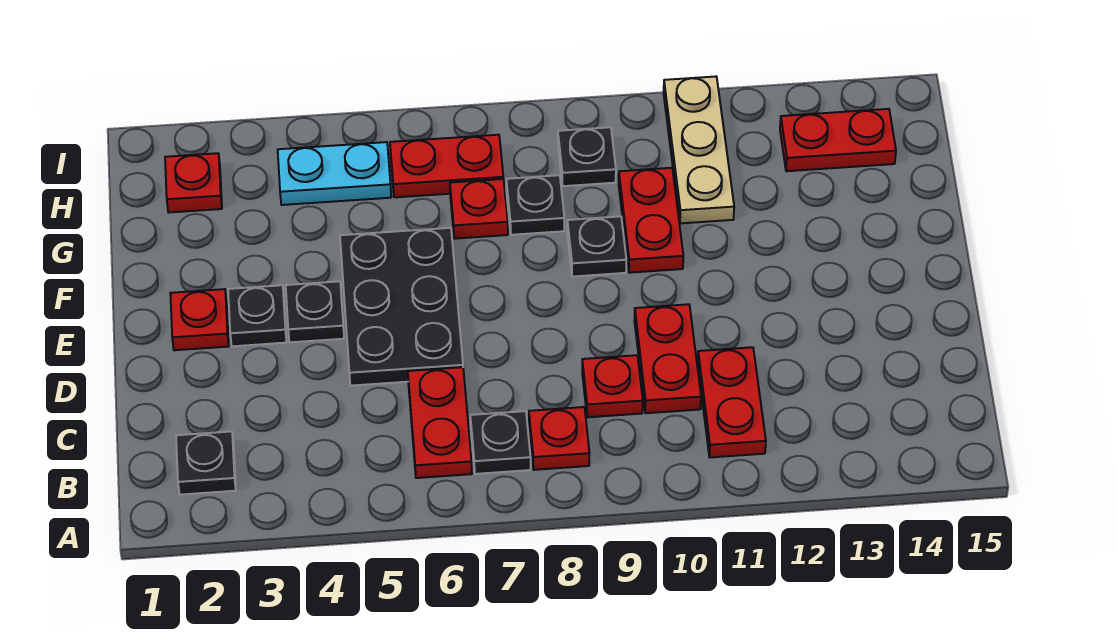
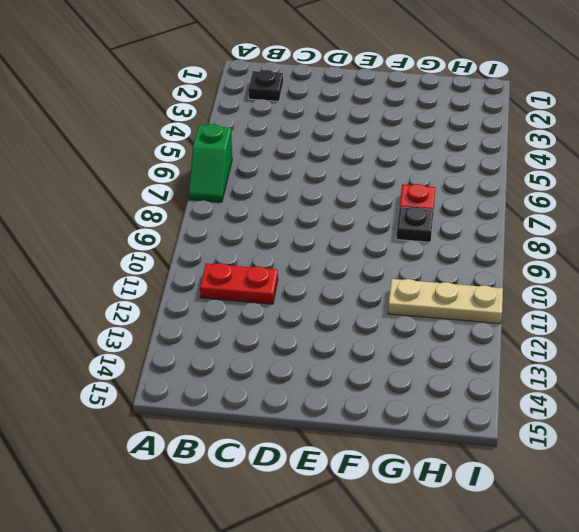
green slope A6:A7 level 1 top 6 -> none
none -> red plate B6:C6 level 1
none -> black plate B7 level 1
none -> red plate B8 level 1

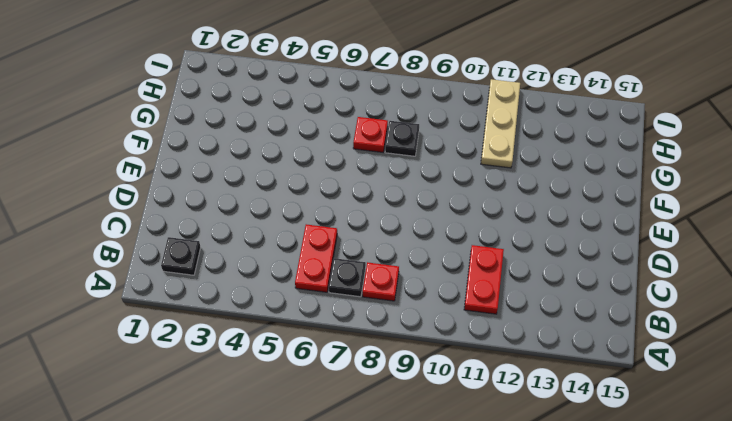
none -> red plate C9 level 1
none -> red plate C10:D10 level 1
none -> black plate D5:F6 level 1

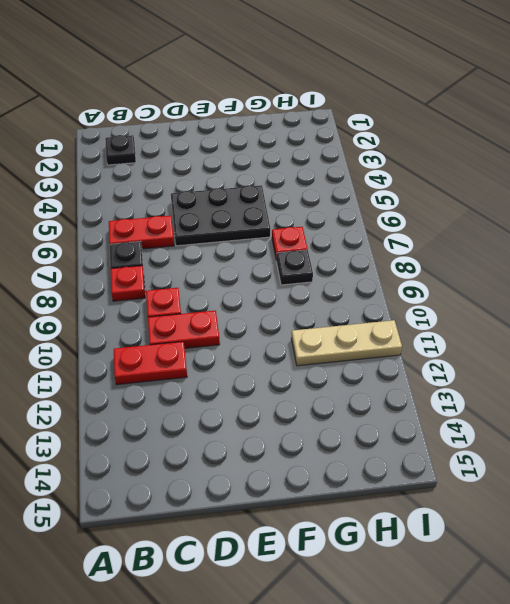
none -> red plate E2 level 1
none -> black plate E3 level 1
none -> black plate E4 level 1

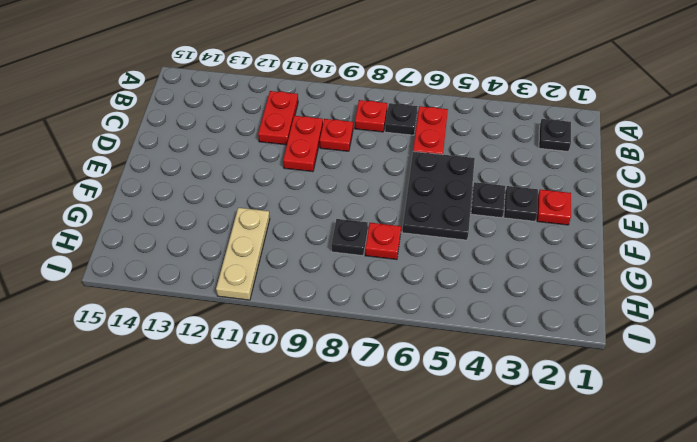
none -> black plate F9 level 1
none -> red plate F10:G10 level 1
none -> red plate H2 level 1

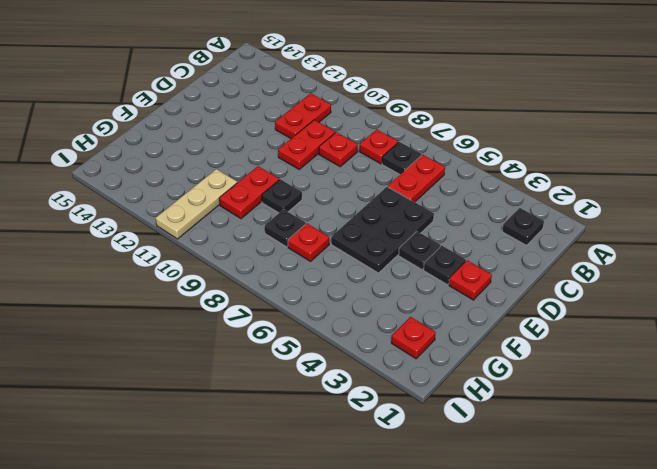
none -> cyan plate H4:H5 level 1
none -> red plate H6:H7 level 1
none -> black plate H9 level 1

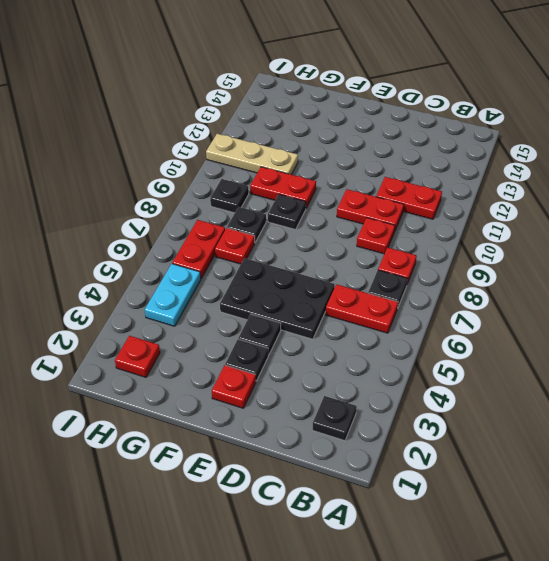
none -> red plate H13:H14 level 1

